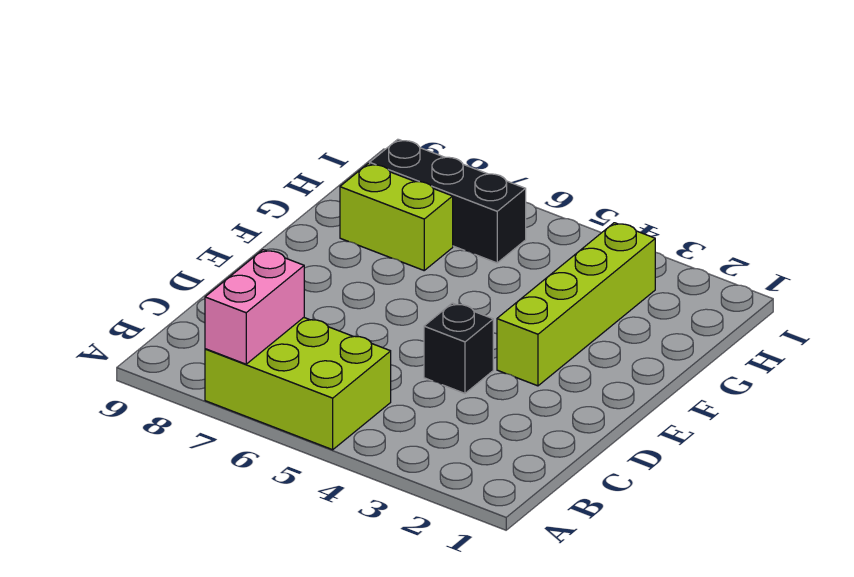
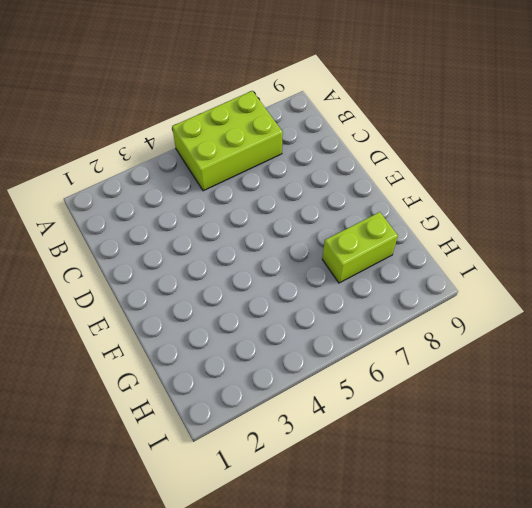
none -> black brick D4 level 1
none -> lime brick E3:H3 level 1

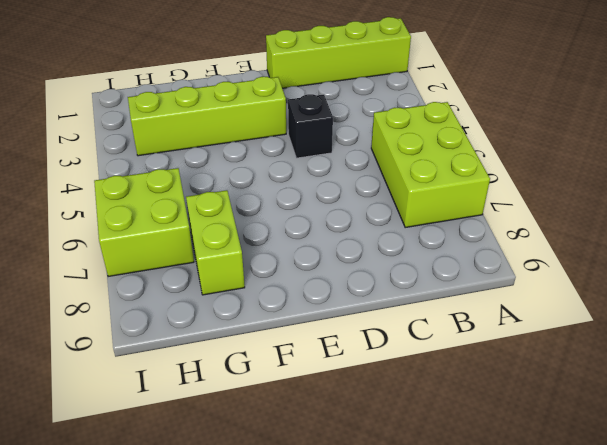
lime brick A1:D1 level 1 -> none
lime brick H6:I7 level 1 -> black brick H6:H8 level 1
none -> pink brick A7:B7 level 2

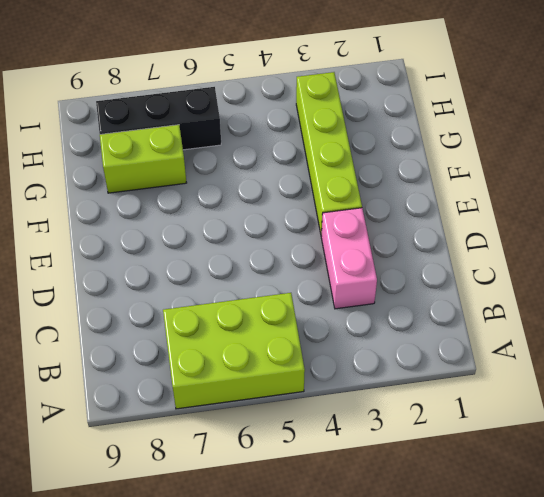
pink brick C3:D3 level 1 -> pink brick A7:B7 level 2
none -> black brick D4 level 1

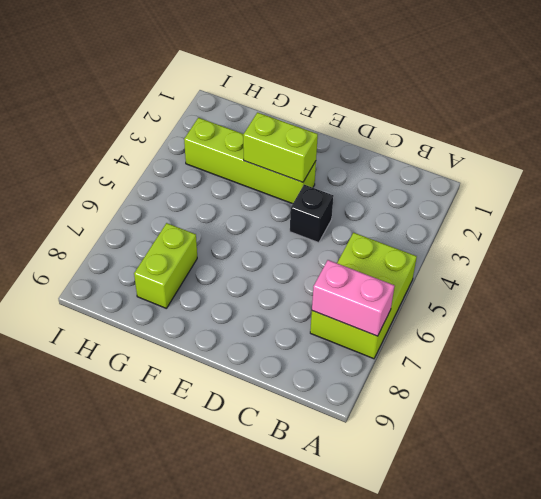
lime brick E3:F3 level 2 -> none
none -> black brick H6:H8 level 1

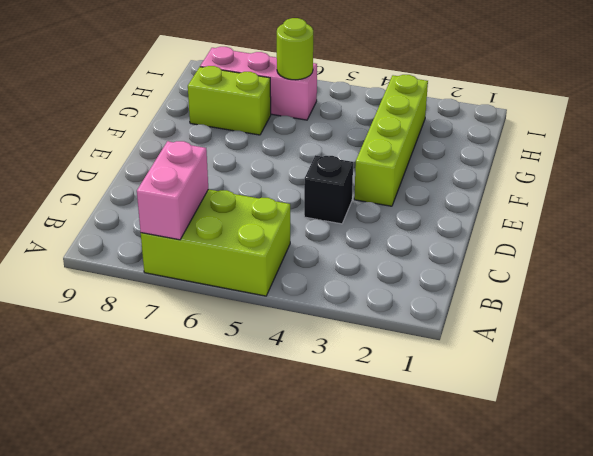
pink brick H6:H8 level 1 -> black brick H6:H8 level 1
lime round brick H6 level 2 -> none

